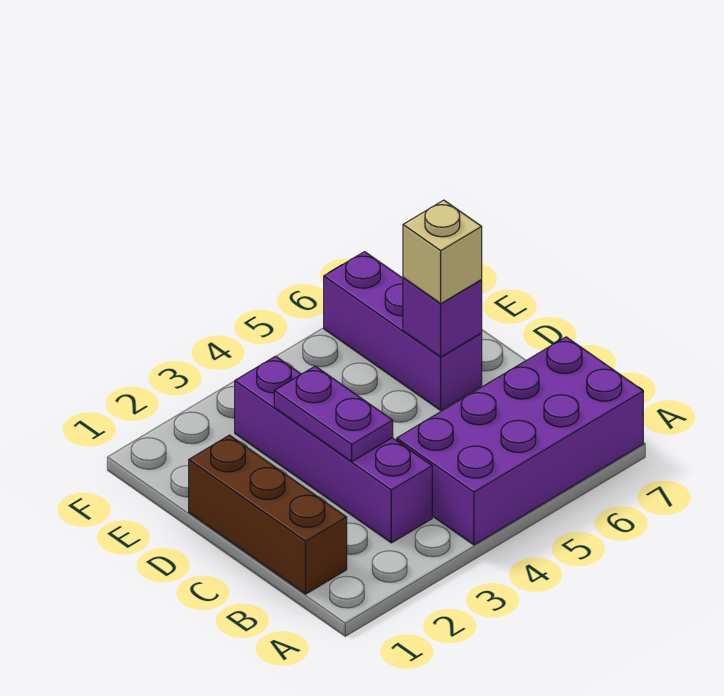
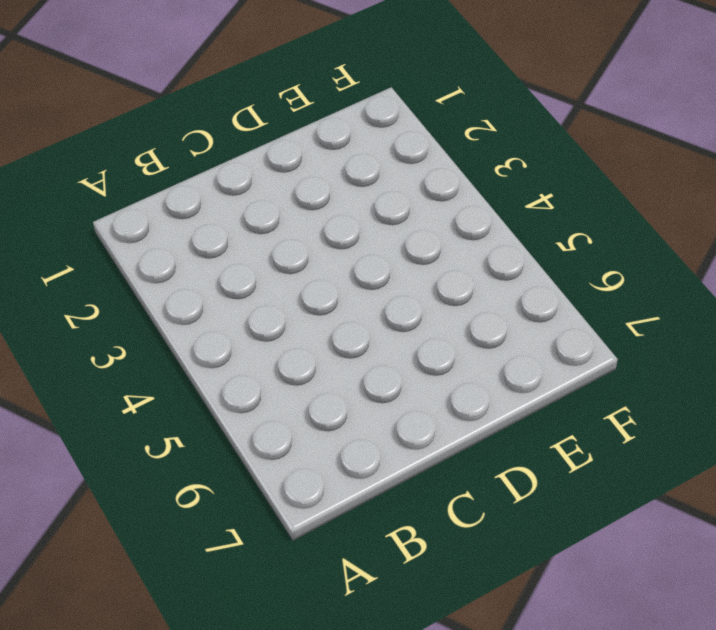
none -> purple brick A4:B7 level 1
none -> brown brick B1:D1 level 1

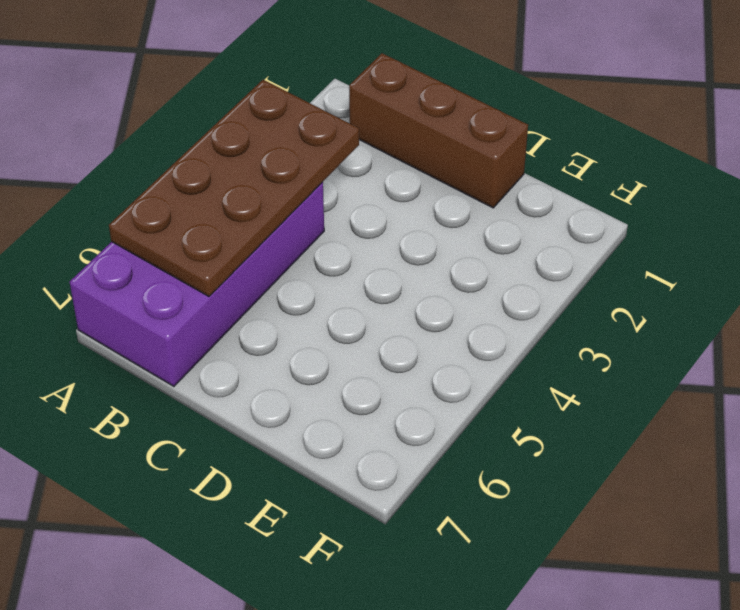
brown plate A3:B6 level 2 -> none
none -> purple brick B3:E3 level 1
none -> purple brick D6:F6 level 1

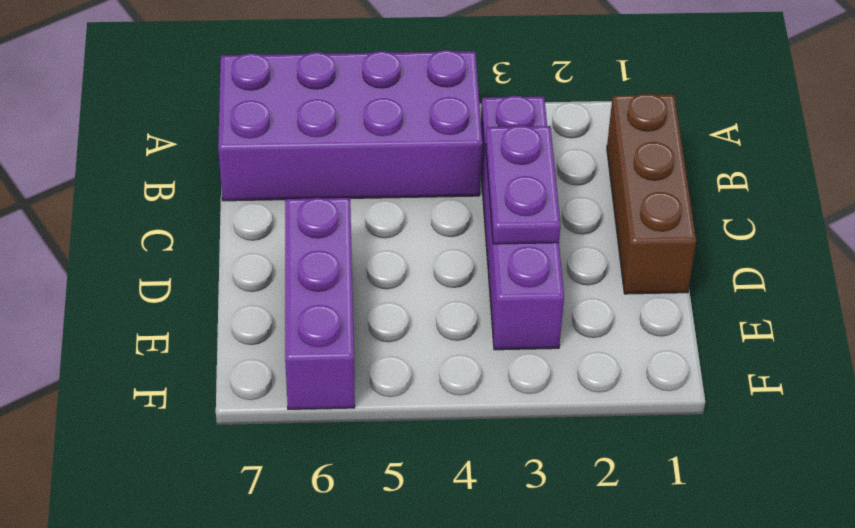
none -> purple brick D6 level 2
none -> tan brick D6 level 3

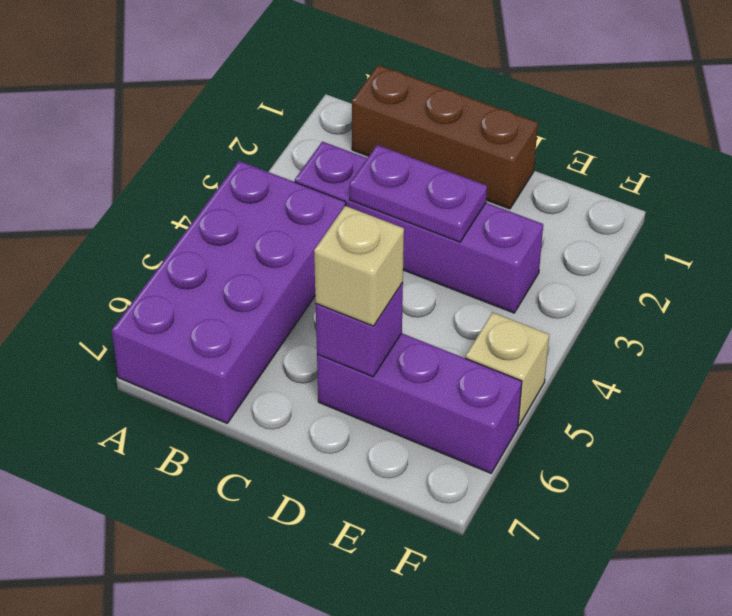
tan brick F5 level 1 -> none

